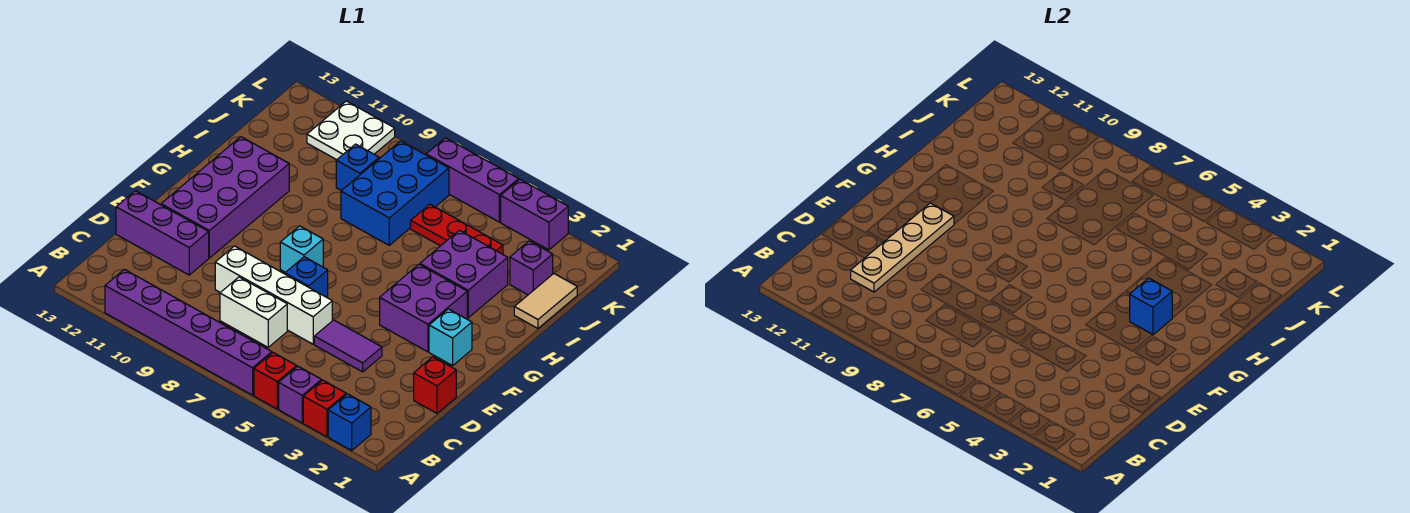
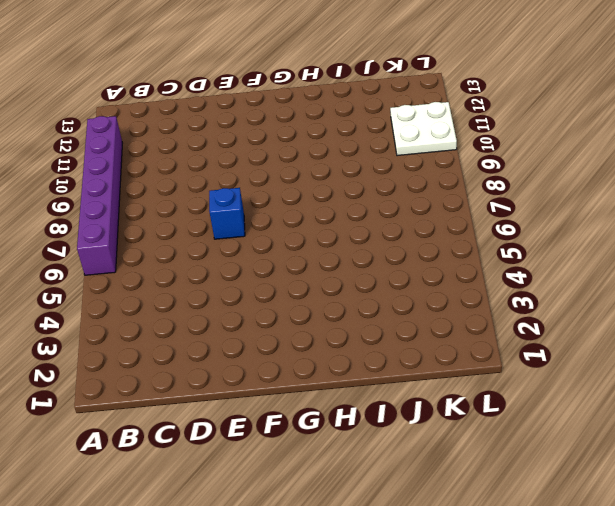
none -> blue brick A2 level 1
none -> red brick A3 level 1
none -> purple brick A4 level 1

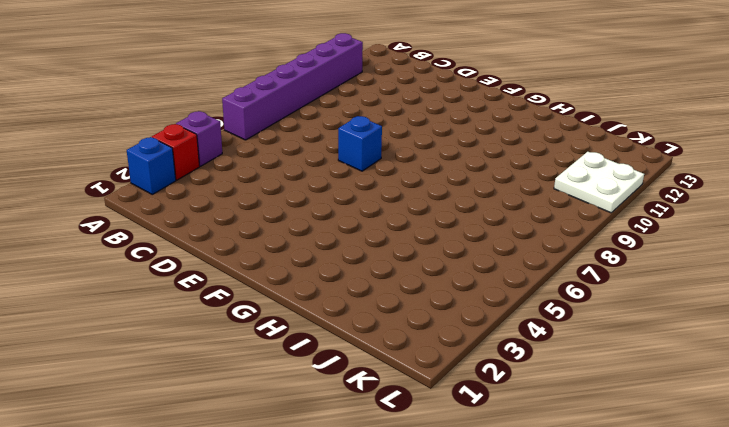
none -> red brick A5 level 1
none -> white brick C7:C8 level 1
none -> red brick D1 level 1

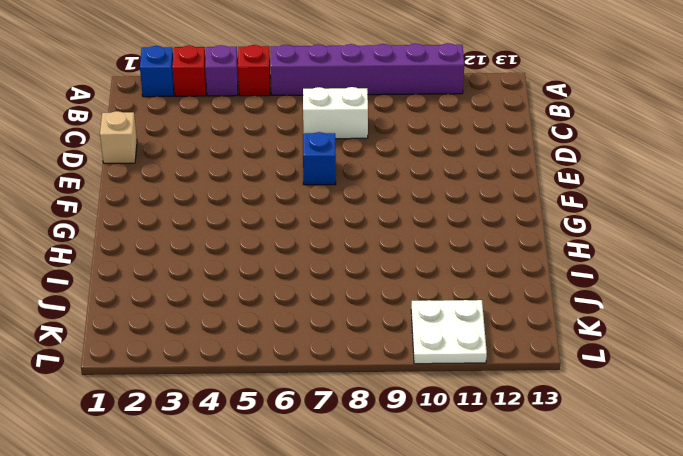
tan brick D1 level 1 -> red brick D1 level 1
none -> purple tile D4:D5 level 1
none -> white brick D6:D9 level 1
none -> purple brick D11:D13 level 1

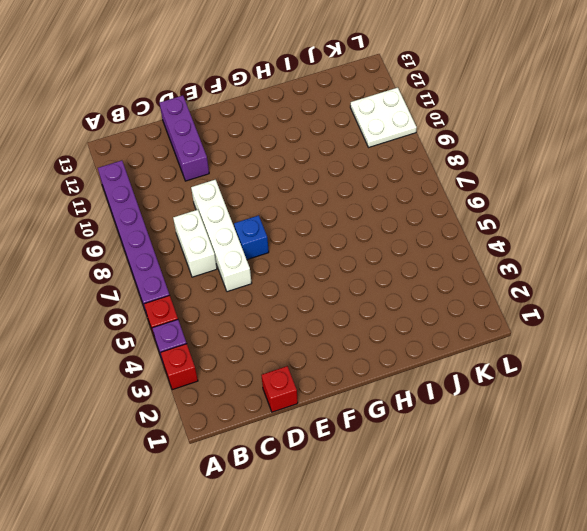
none -> blue brick A2 level 1
none -> purple tile D4:D5 level 1
none -> purple brick E11:H12 level 1

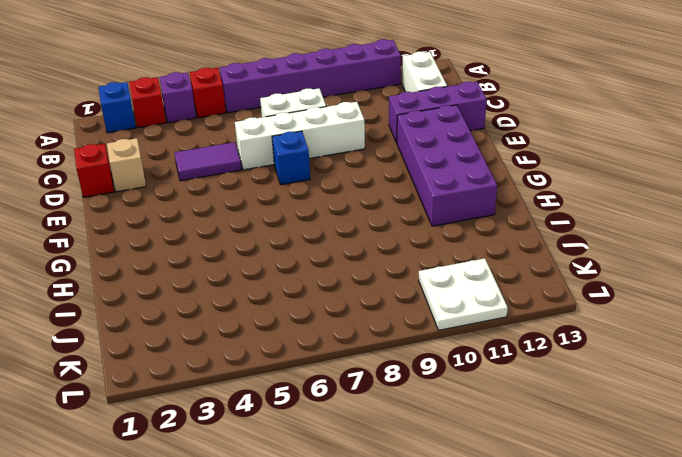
white brick B12:C12 level 1 -> none
tan brick D2 level 1 -> none
none -> cyan brick F2 level 1
none -> purple brick F3:G4 level 1
none -> cyan brick F8 level 1

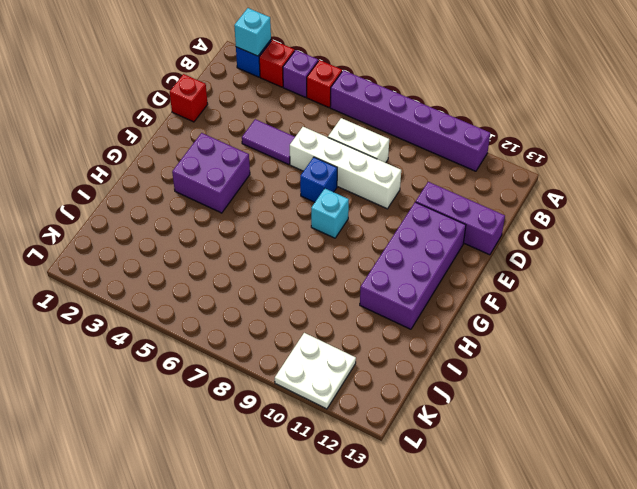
cyan brick A2 level 2 -> cyan brick F2 level 1
none -> purple brick H3:I4 level 1
none -> tan tile I1:J1 level 1
none -> blue brick I7:K8 level 1

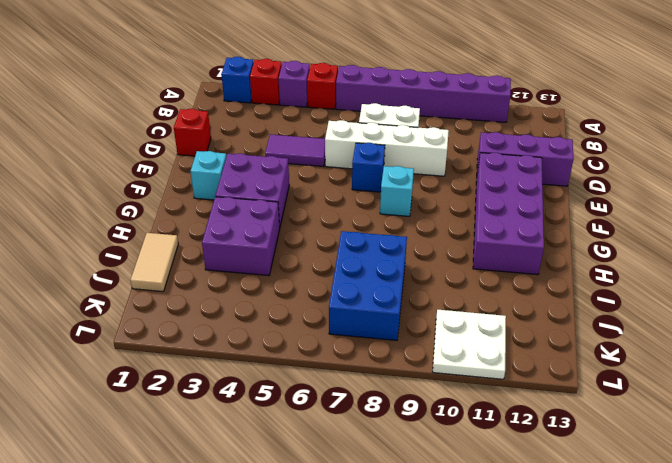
none -> purple brick J2 level 1
none -> red plate J4:J6 level 1
none -> blue brick J9 level 1

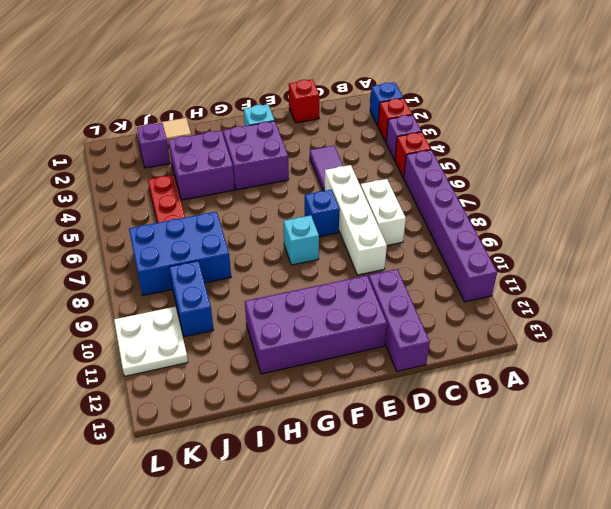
blue brick J9:J10 level 1 -> blue brick J9 level 1
none -> purple brick L3:L4 level 1
none -> purple brick L5:L7 level 1
none -> tan plate C11:F11 level 2

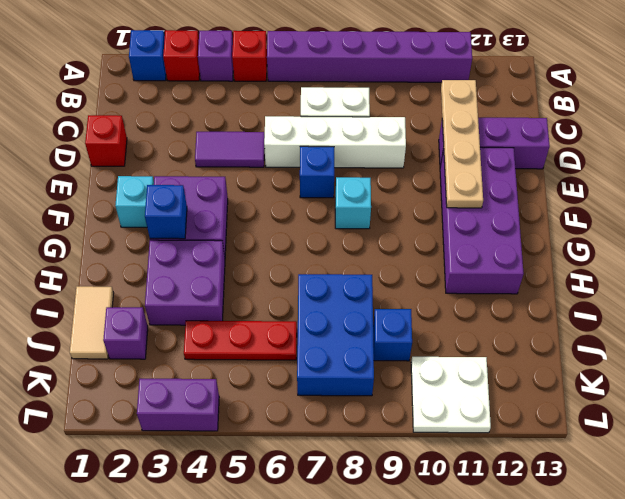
none -> purple brick L5:L7 level 1

